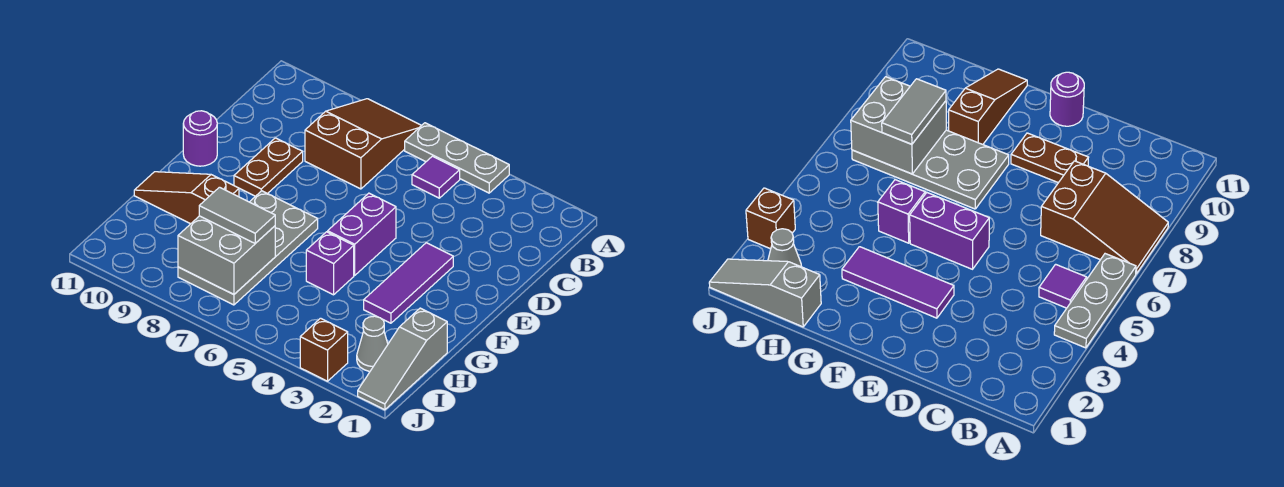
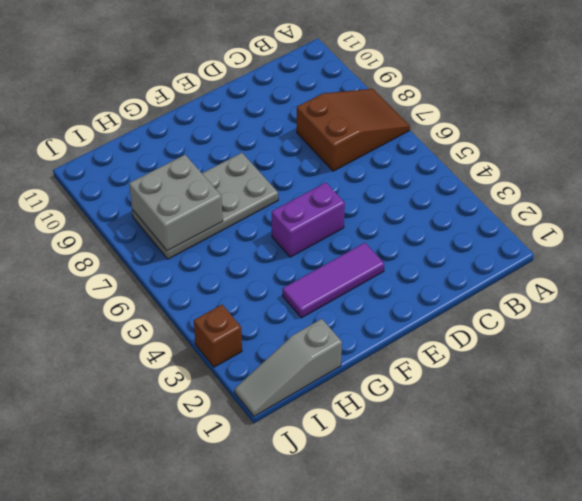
none -> grey plate A4:A6 level 1
none -> purple tile B5 level 1
none -> brown plate D9:E9 level 1

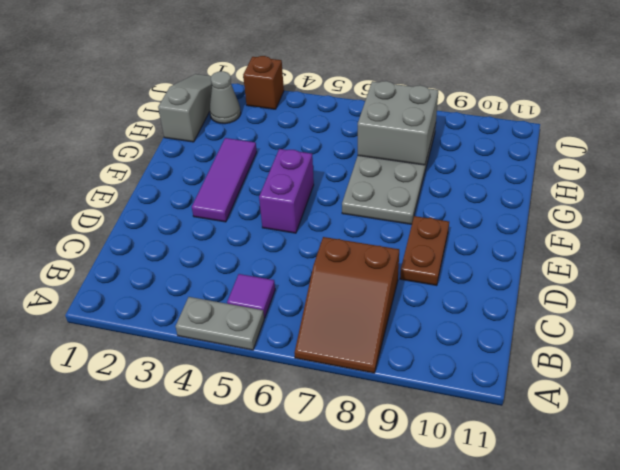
grey plate A4:A5 level 1 -> grey plate A4:A6 level 1
none -> purple round brick E11 level 1
none -> purple brick G5 level 1
none -> brown slope G9:G11 level 1 top 9

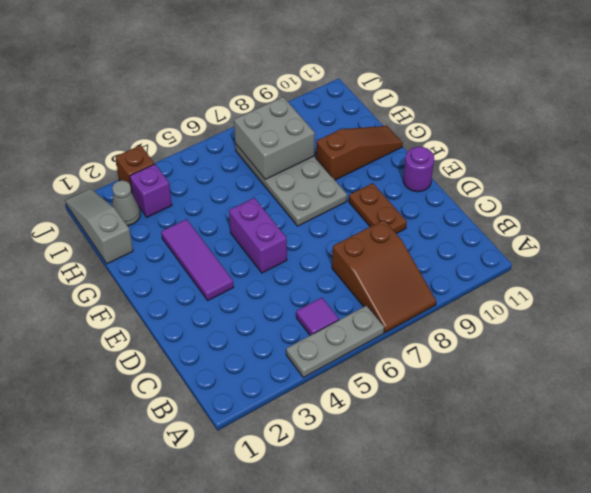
purple brick I3 level 1 -> purple brick G5 level 1
none -> grey tile H7:H8 level 3

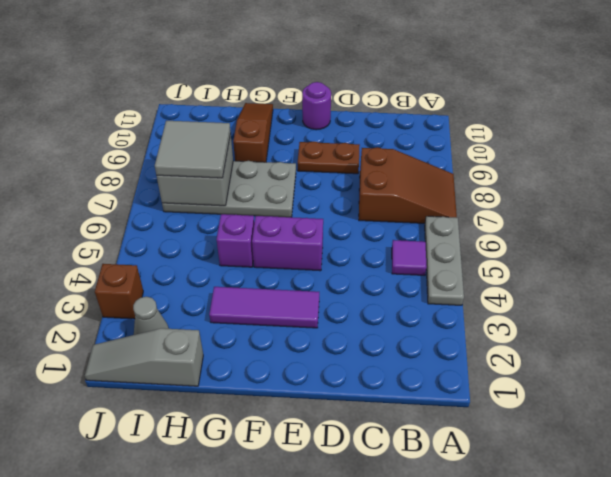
grey tile H7:I8 level 3 -> grey tile H7:H8 level 3

